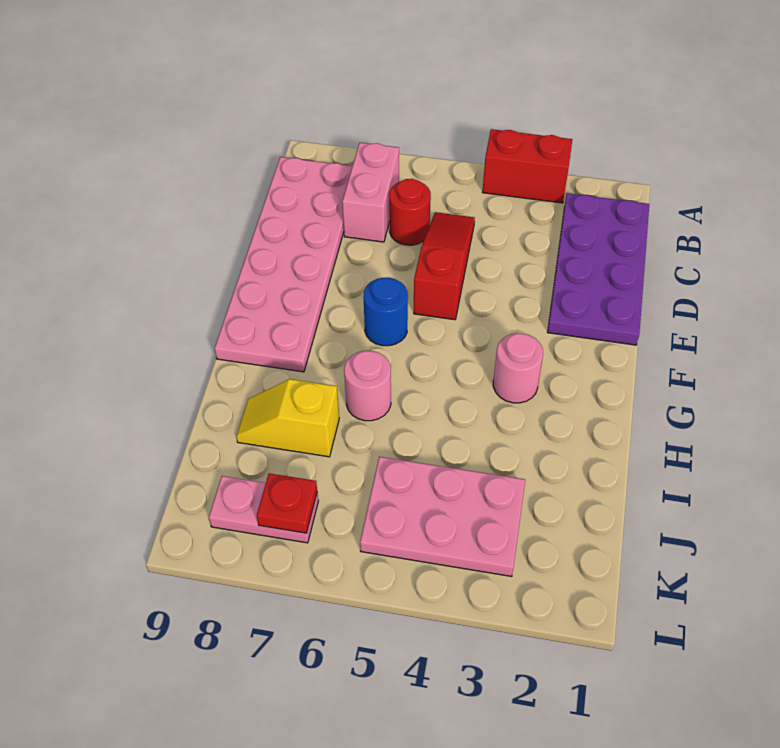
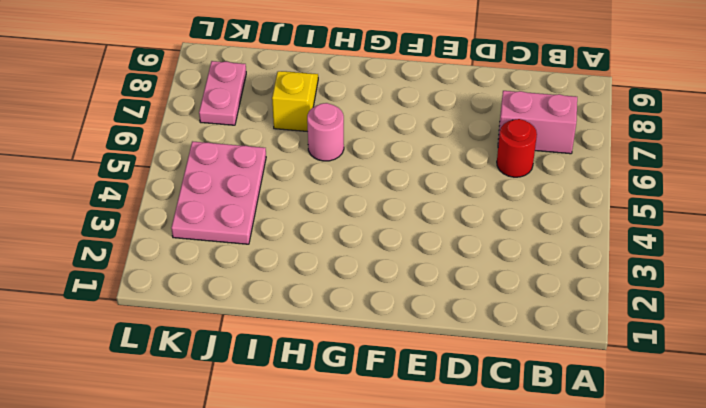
none -> red brick A3:A4 level 1
none -> purple plate B1:E2 level 1
none -> pink plate B8:G9 level 1

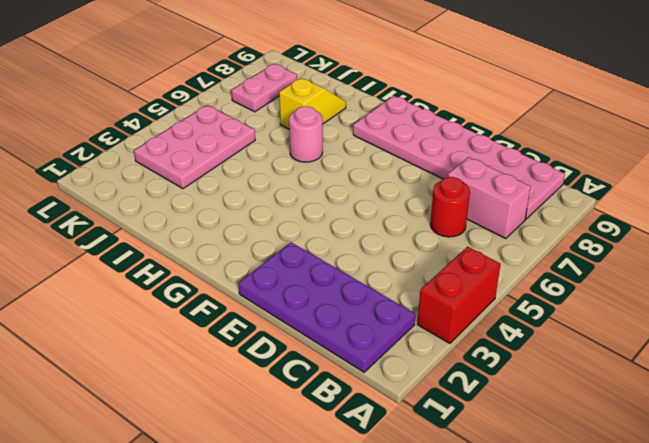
none -> red slope C5:E5 level 1 top E
none -> blue round brick F6 level 1
none -> pink round brick G3 level 1

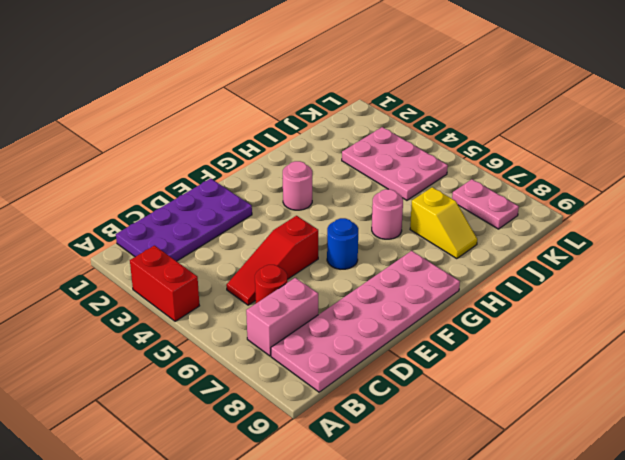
none -> red plate K7 level 2

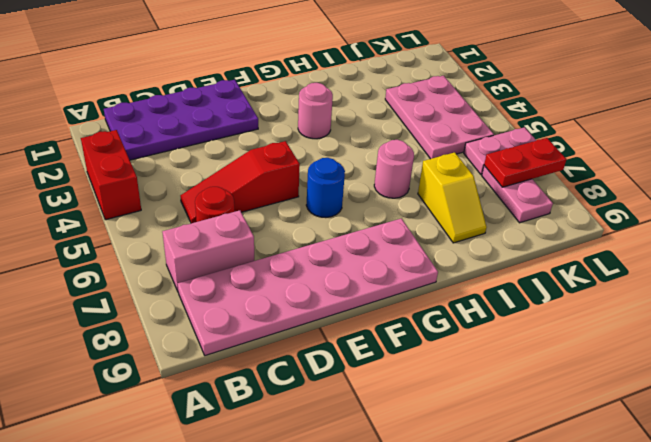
pink plate K6:L6 level 1 -> none
red plate K7:L7 level 2 -> red plate K7 level 2

